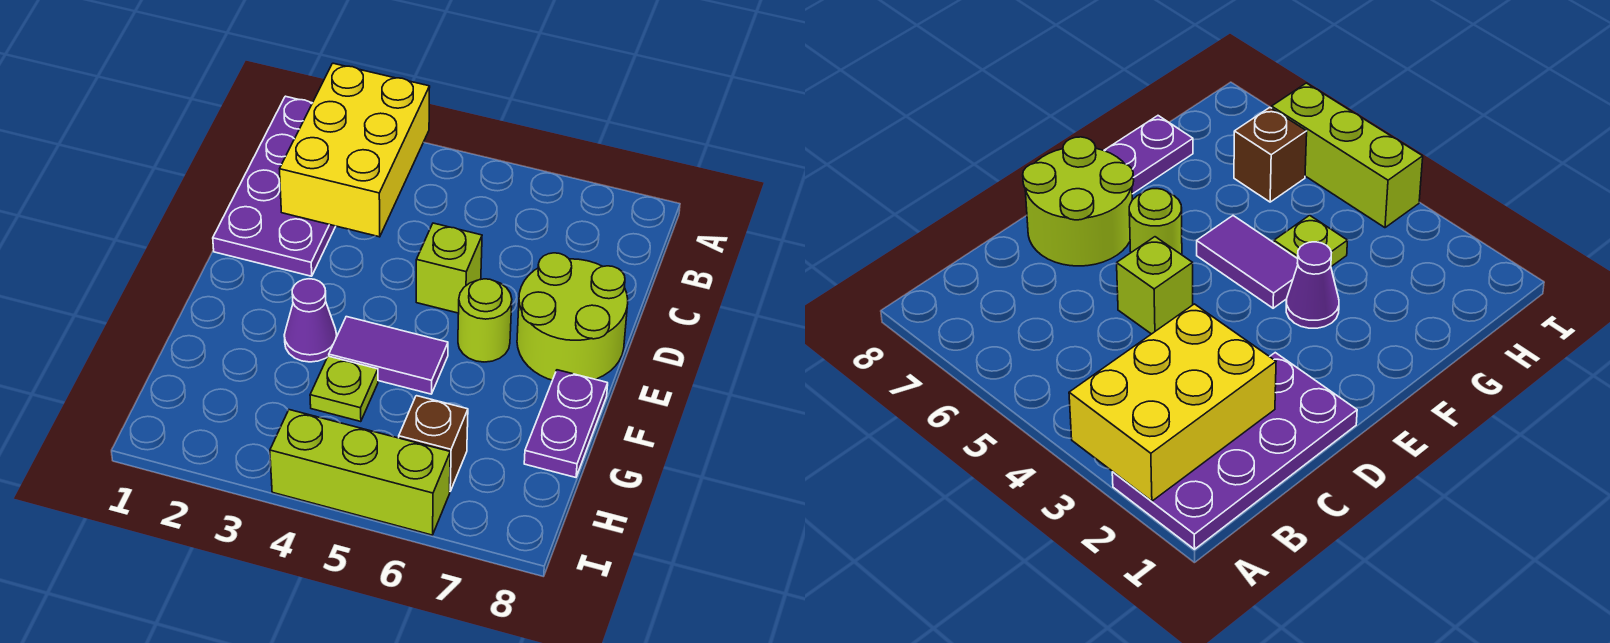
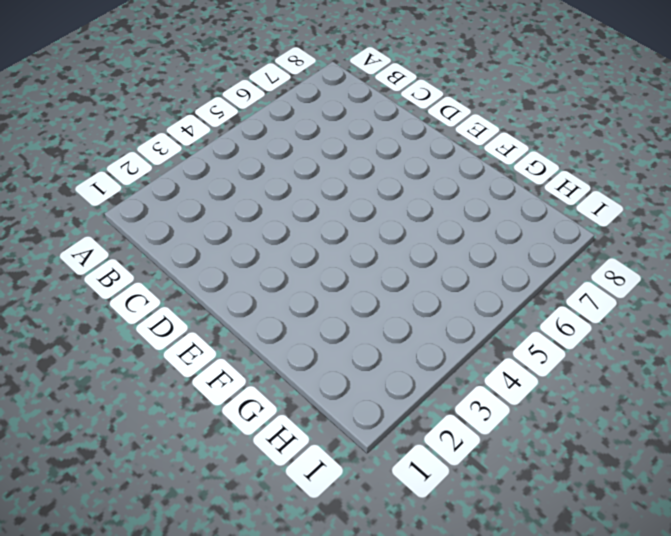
none -> purple plate A1:D2 level 1
none -> lime brick D5 level 1

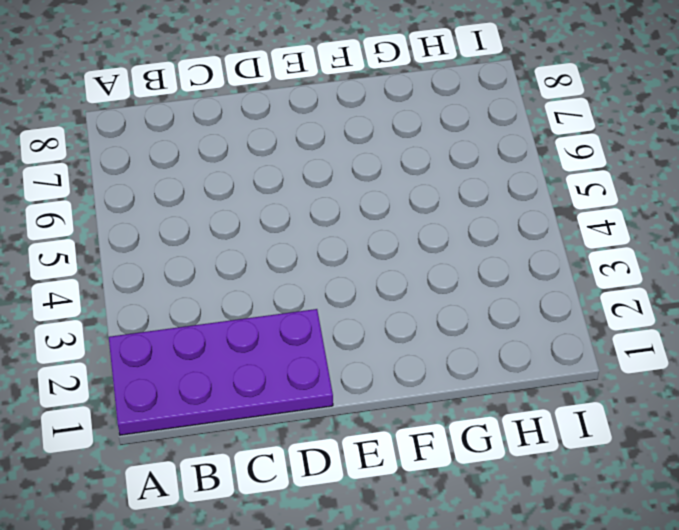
none -> lime brick D5 level 1
none -> lime round brick D7:E8 level 1

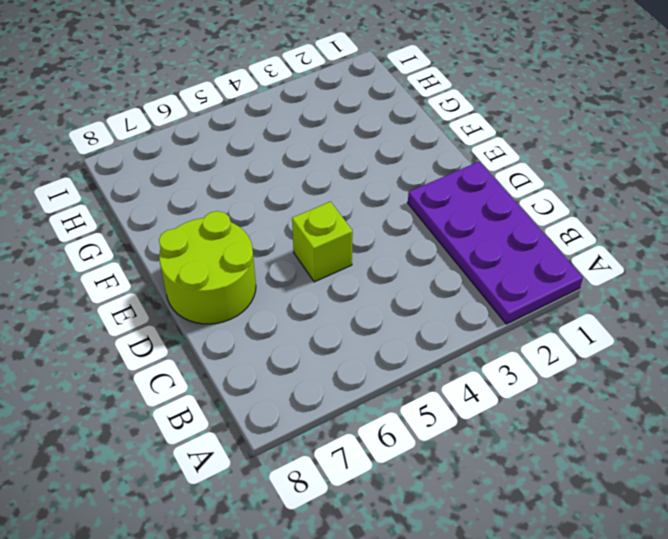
none -> lime round brick E6 level 1
none -> purple cone F3 level 1

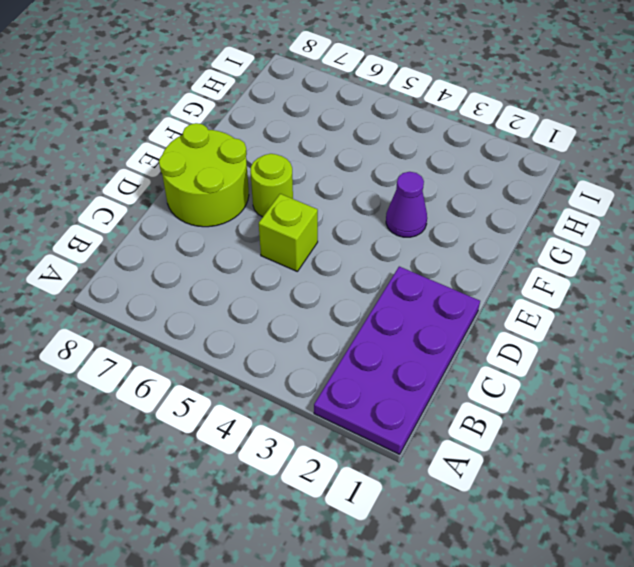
none -> purple tile F4:F5 level 1
none -> purple plate F8:G8 level 1

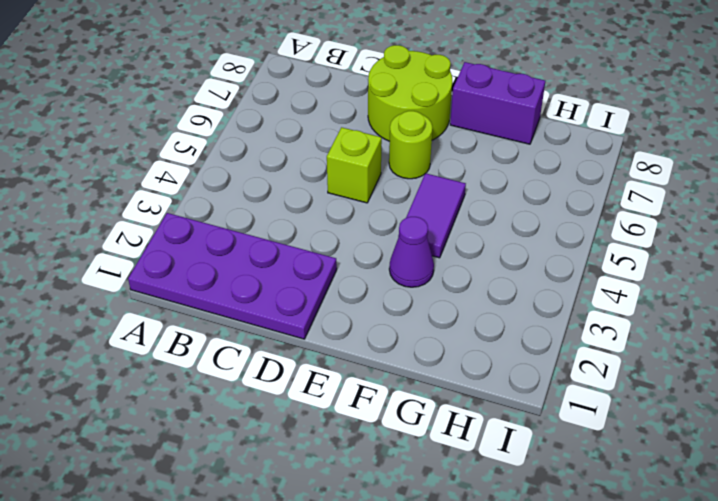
purple brick F8:G8 level 1 -> purple plate F8:G8 level 1
none -> lime plate G4 level 1
none -> brown brick H6 level 1

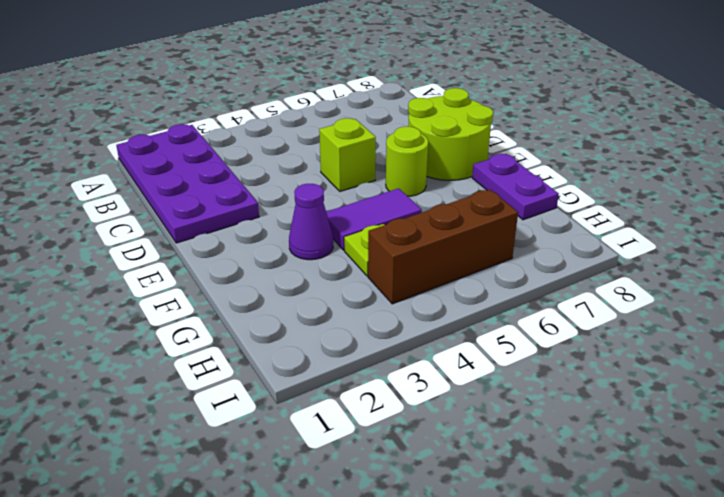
brown brick H4:H6 level 1 -> brown brick H6 level 1
none -> lime brick I4:I6 level 1
none -> yellow brick A2:C3 level 2

